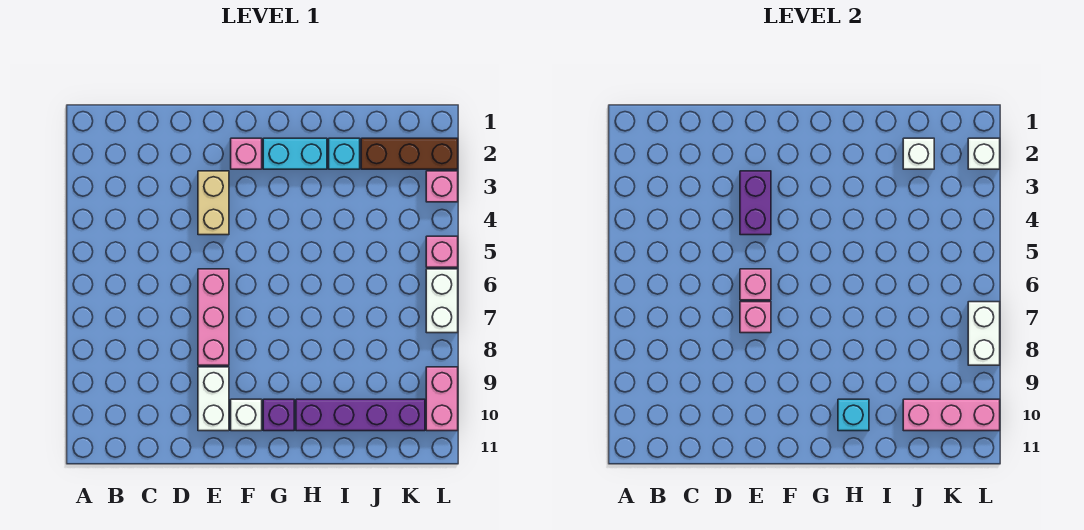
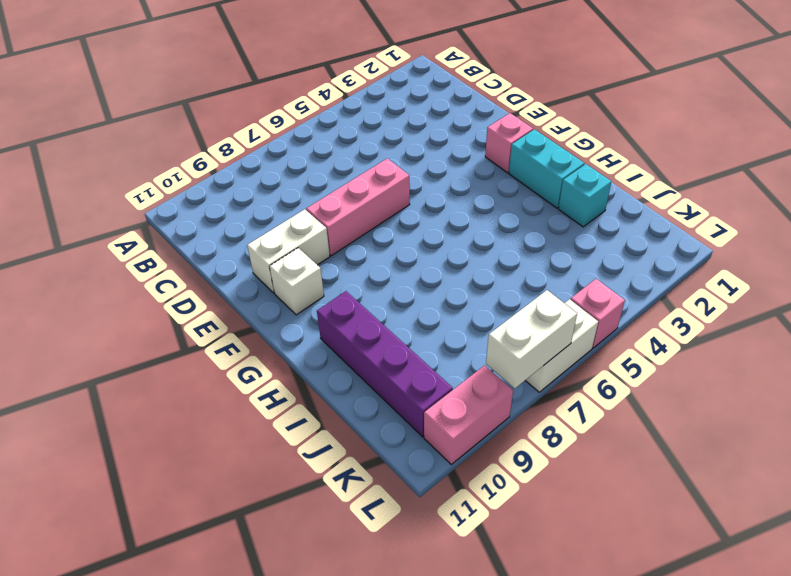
none -> tan brick E3:E4 level 1
none -> purple brick G10 level 1
none -> brown brick J2:L2 level 1

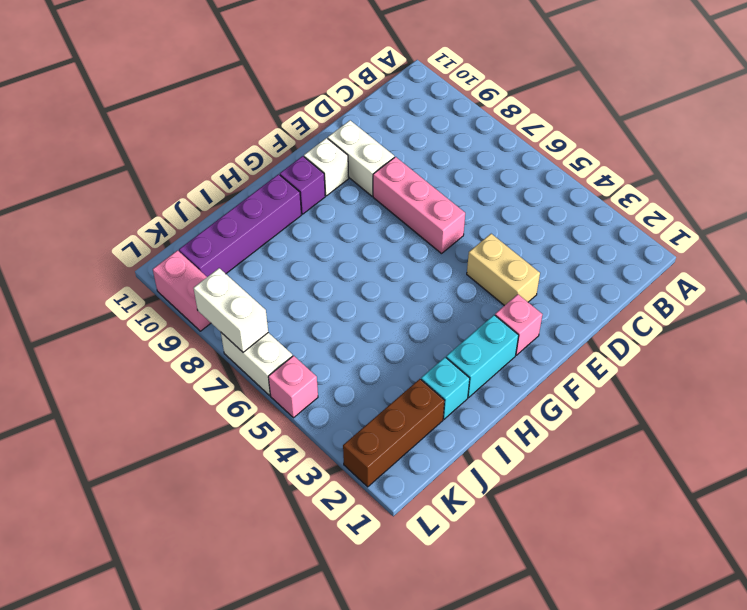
none -> pink brick L3 level 1
none -> purple brick E3:E4 level 2
none -> pink brick E6 level 2

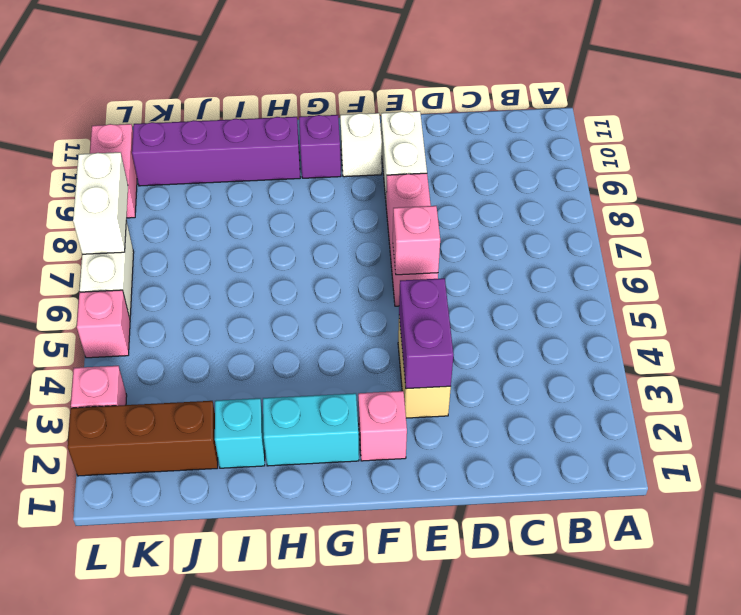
none -> pink brick E7 level 2
none -> cyan brick H10 level 2
none -> white brick J2 level 2

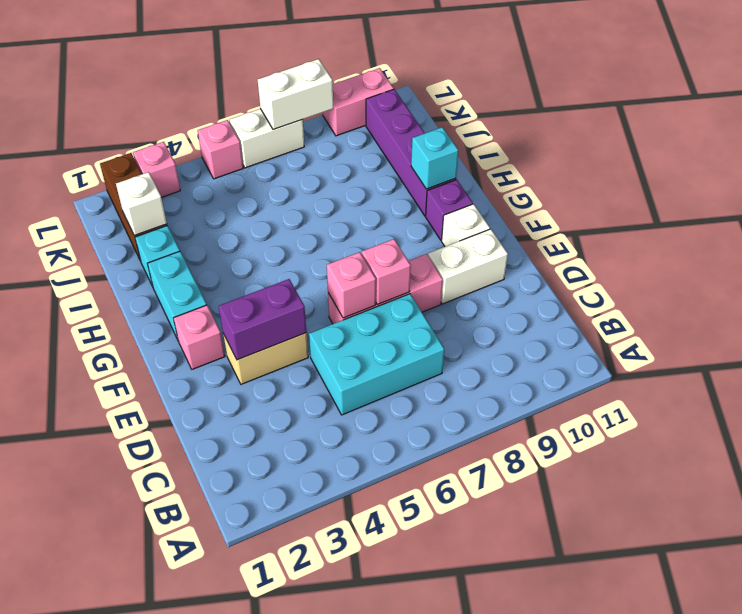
cyan brick C5:D7 level 1 -> none
none -> pink brick J10:L10 level 2
none -> white brick L2 level 2

